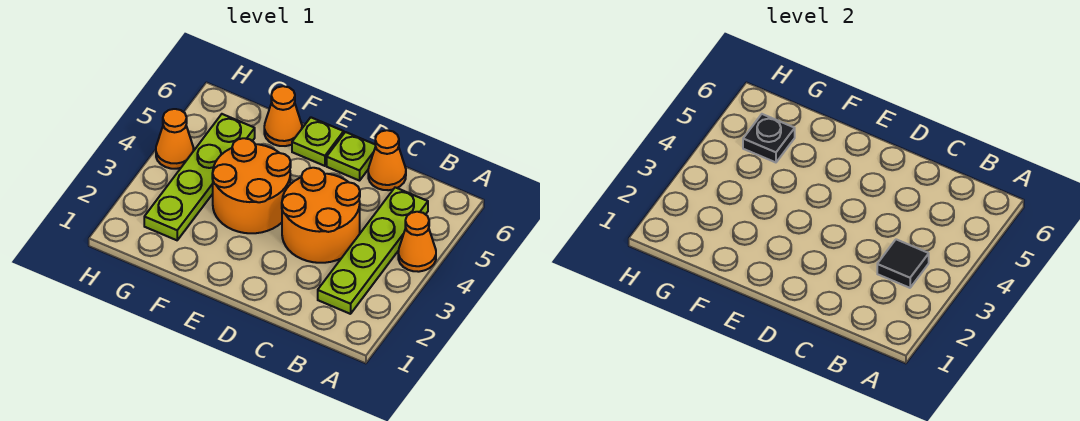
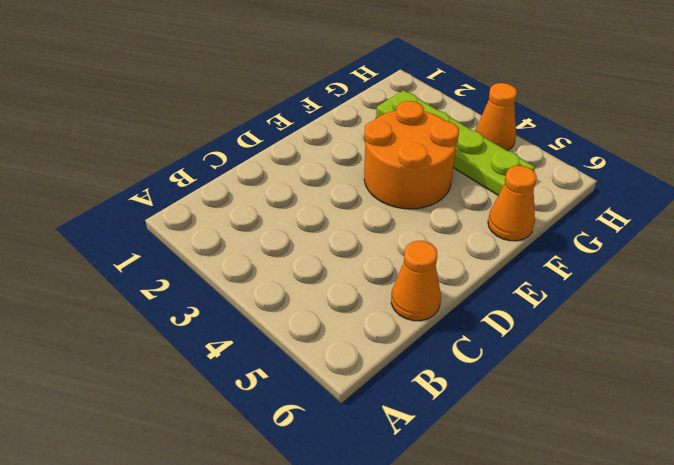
none -> orange cone A4 level 1
none -> lime plate B2:B5 level 1
none -> orange round brick C3:D4 level 1

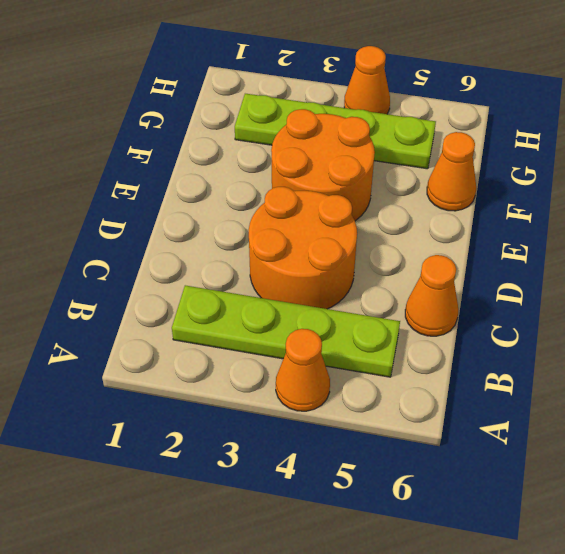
none -> lime plate D6 level 1
none -> lime plate E6 level 1
none -> black tile B3 level 2

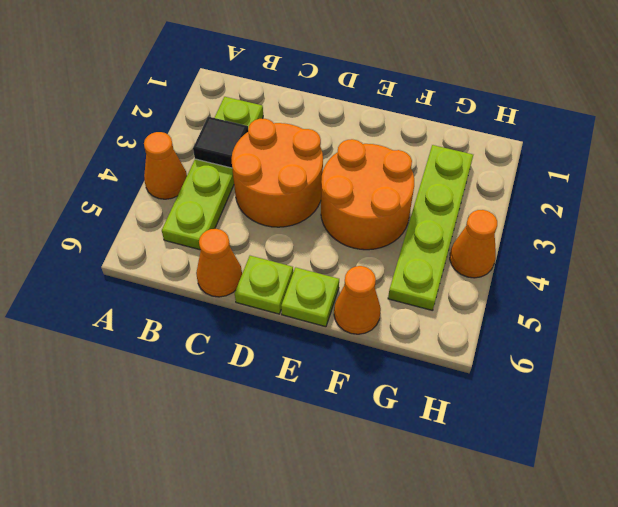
none -> black plate G5 level 2

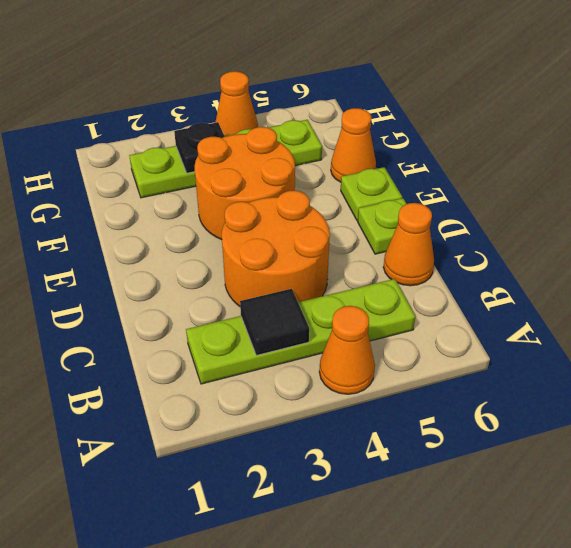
black plate G3 level 2 -> black plate G5 level 2

